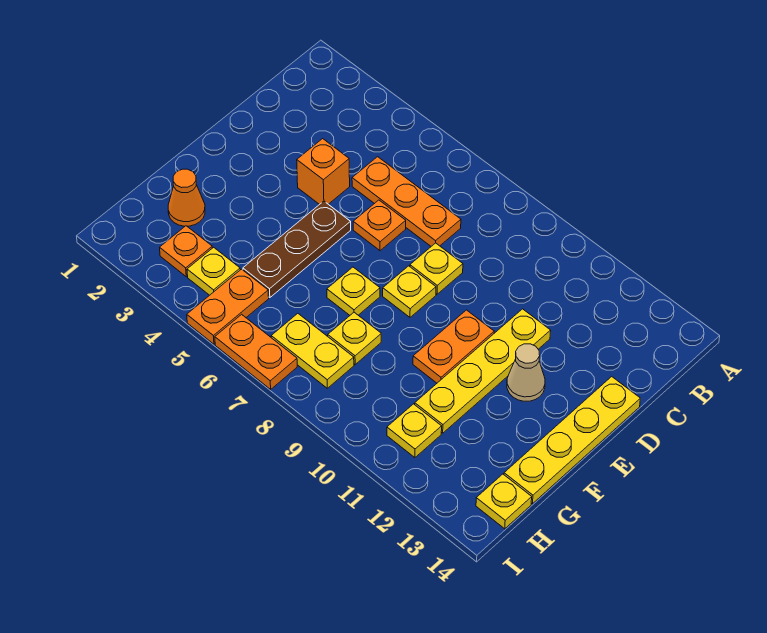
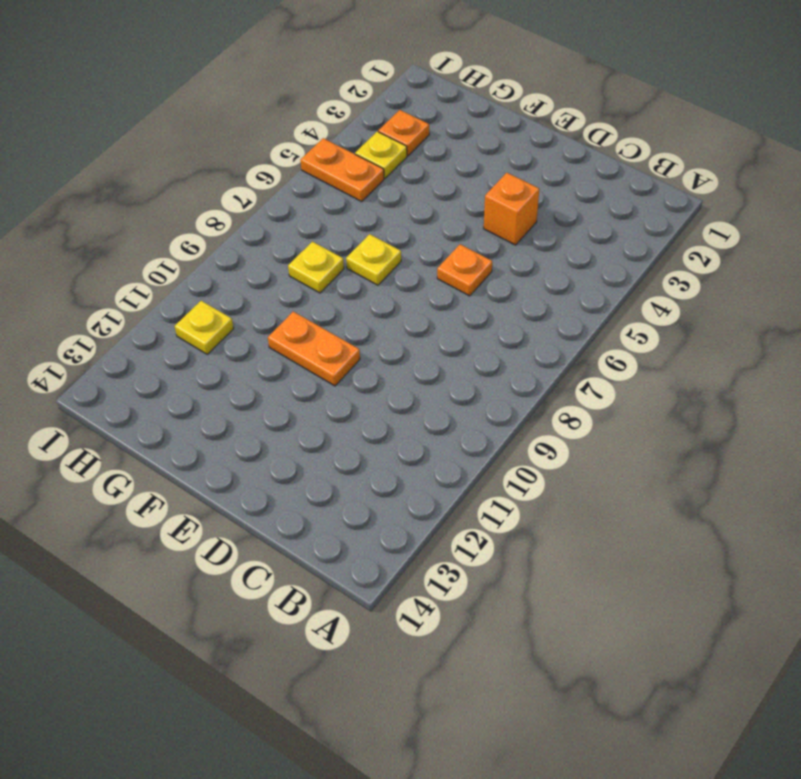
none -> orange plate C5:C7 level 1
none -> yellow plate D8 level 1
none -> yellow plate D11:G11 level 1

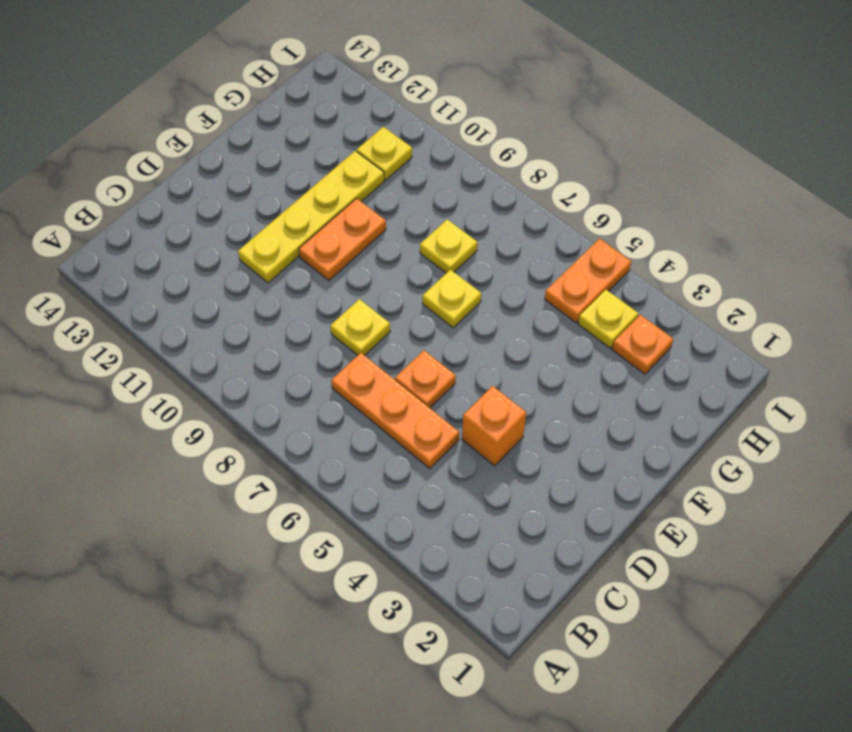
none -> yellow plate D14:G14 level 1
none -> brown plate E5:G5 level 1
none -> yellow plate E8 level 1

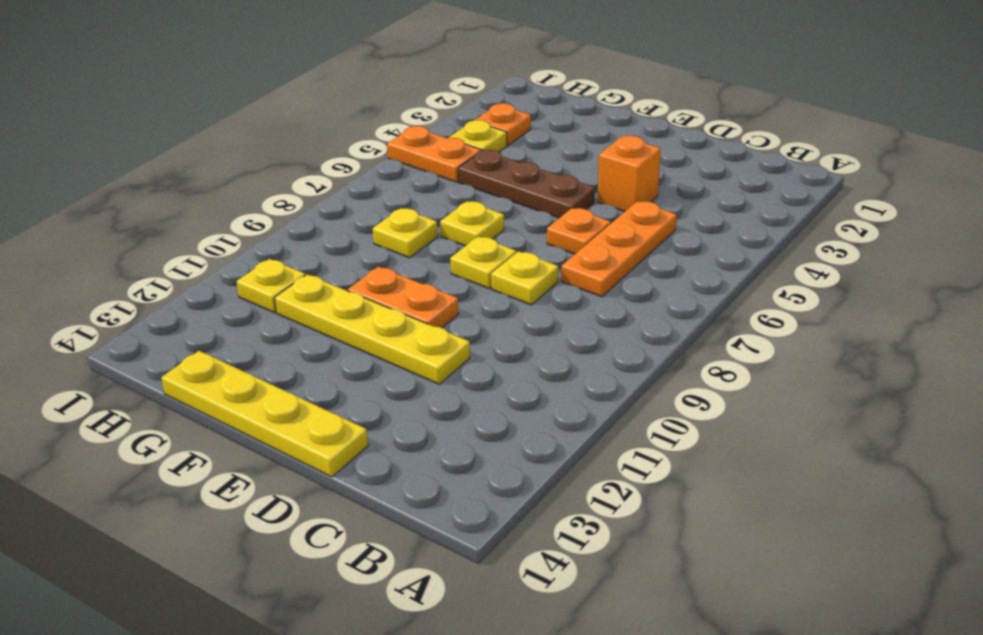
none -> tan cone E12 level 1
none -> orange cone G2 level 1
none -> yellow plate H7:H8 level 1

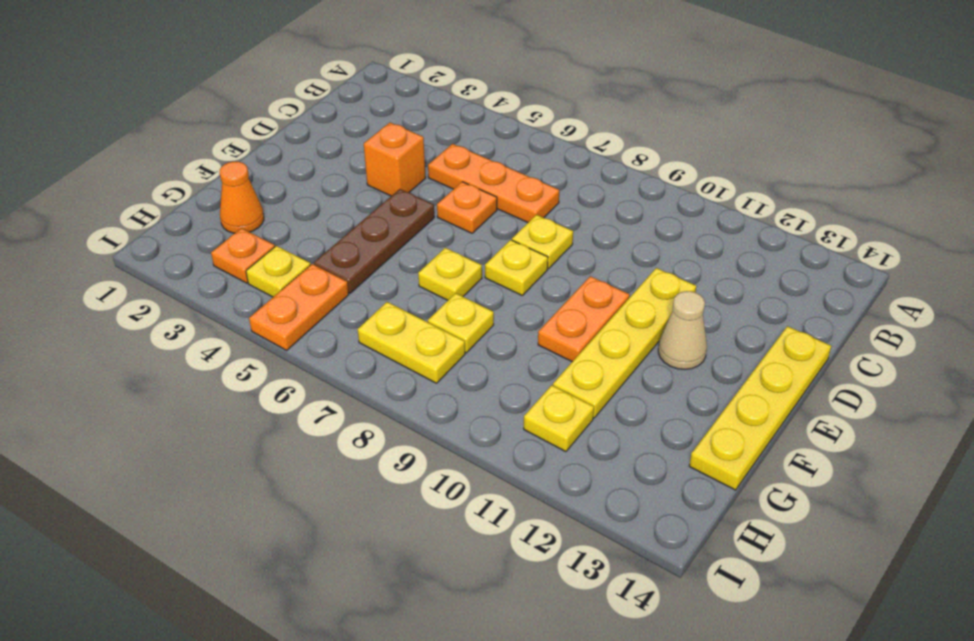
none -> yellow plate H14 level 1
none -> orange plate I6:I7 level 1

